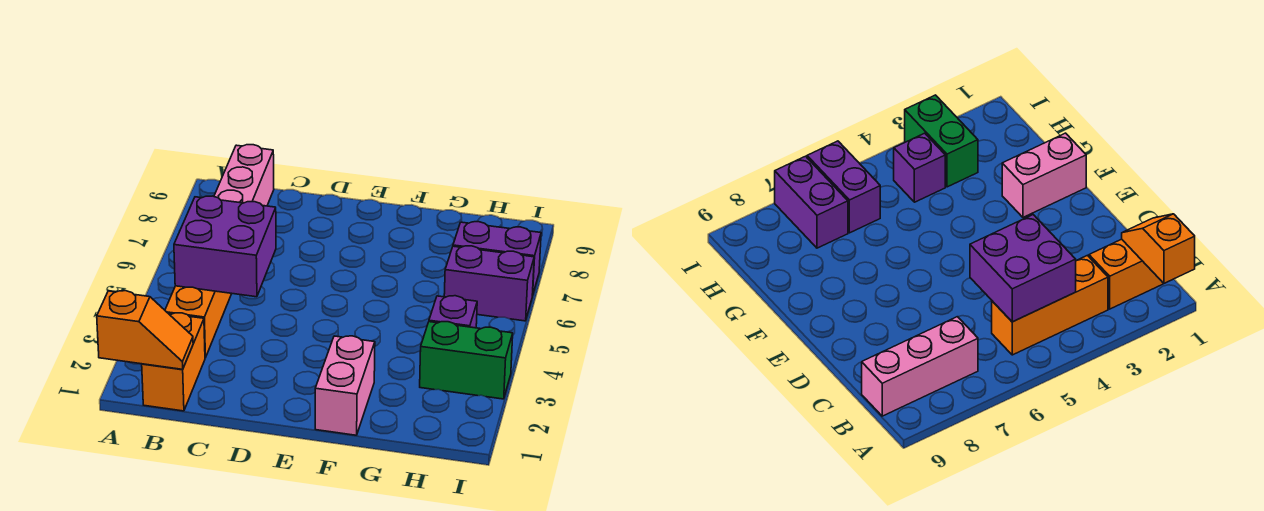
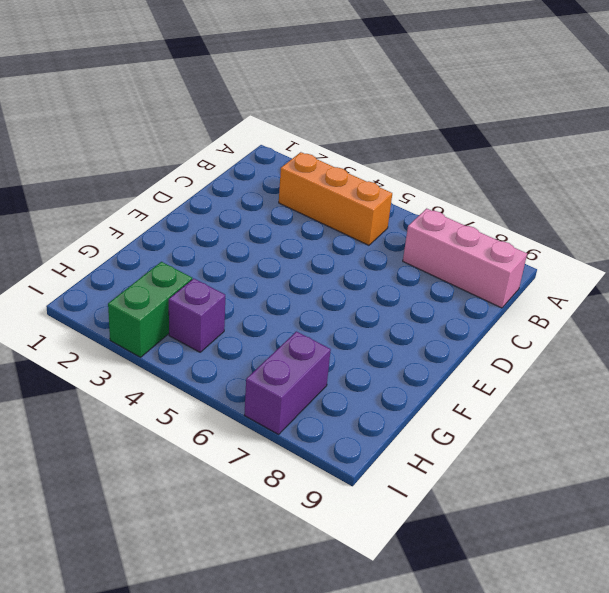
none -> orange brick B1:B2 level 1
none -> pink brick F1:F2 level 1

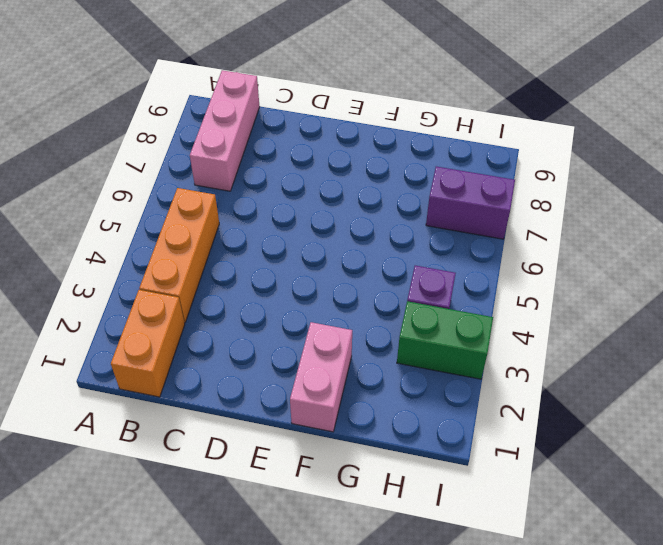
none -> purple brick H6:I6 level 1
none -> orange slope A1:B1 level 2 top A

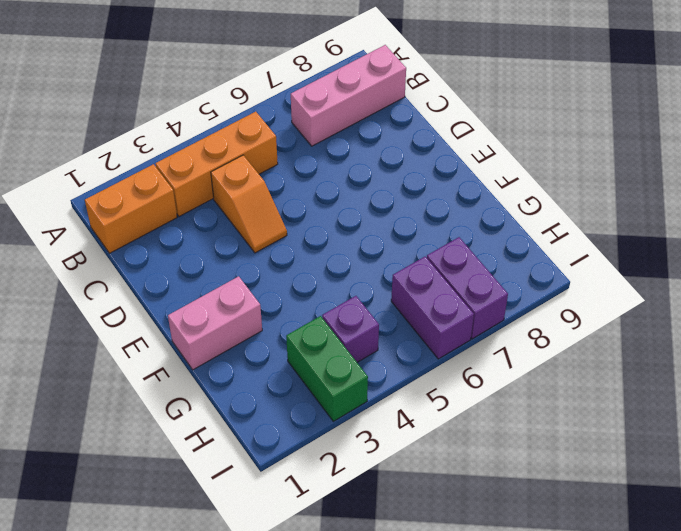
orange slope C4:D4 level 1 top C -> orange slope A1:B1 level 2 top A
none -> purple brick B4:C5 level 2

